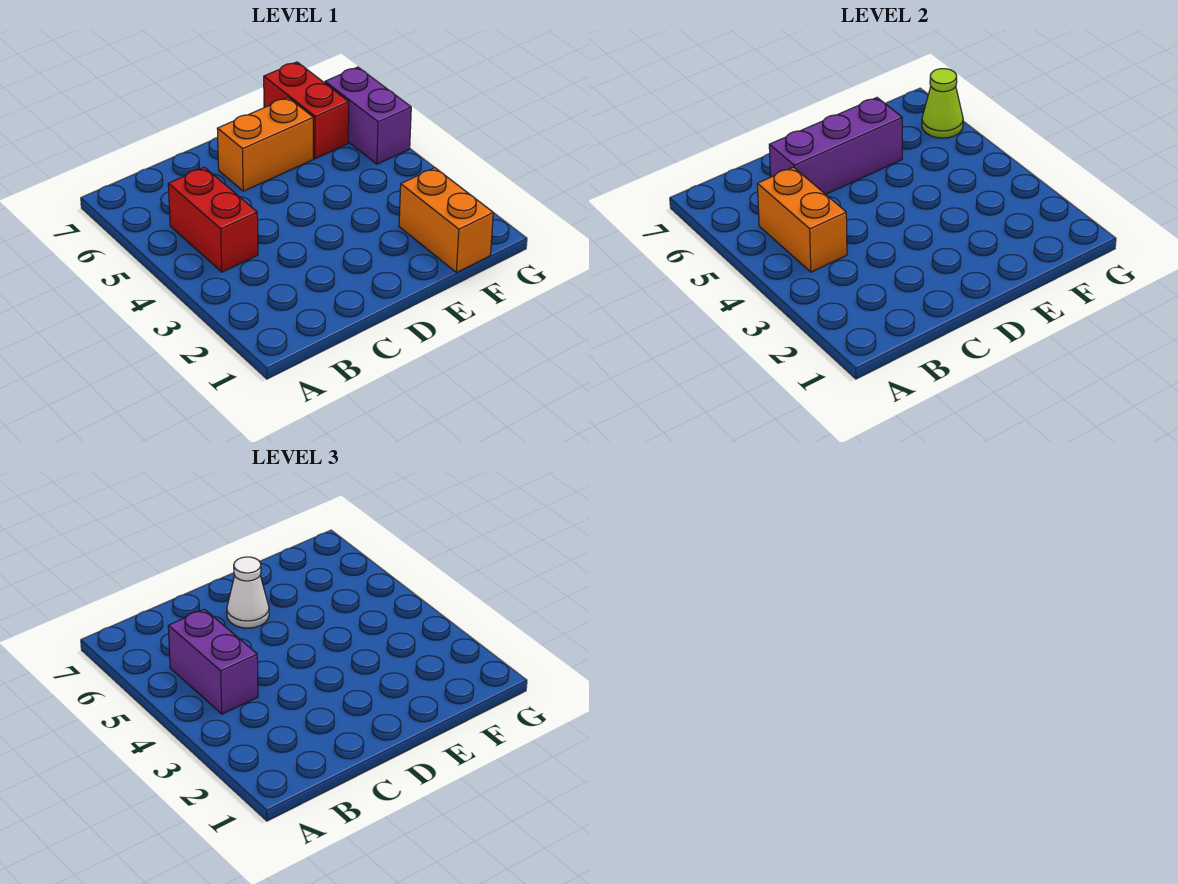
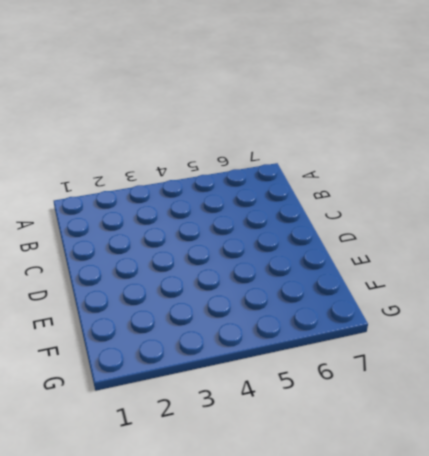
none -> red brick B4:B5 level 1
none -> orange brick D6:E6 level 1

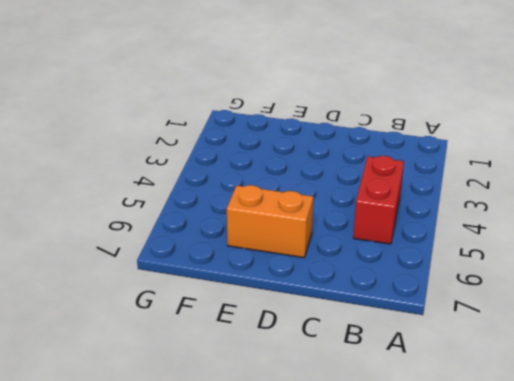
none -> orange brick F1:F2 level 1
none -> red brick F6:F7 level 1

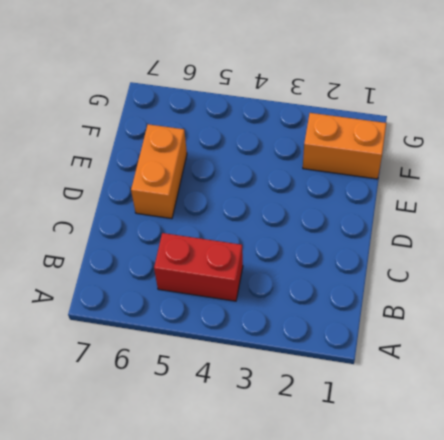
none -> red brick F6:F7 level 1
none -> purple brick G5:G6 level 1

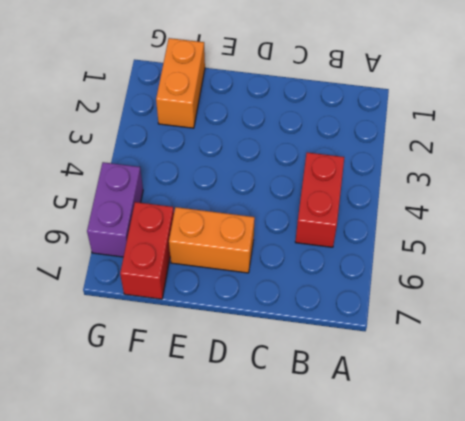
none -> orange brick B4:B5 level 2
none -> purple brick C6:E6 level 2

